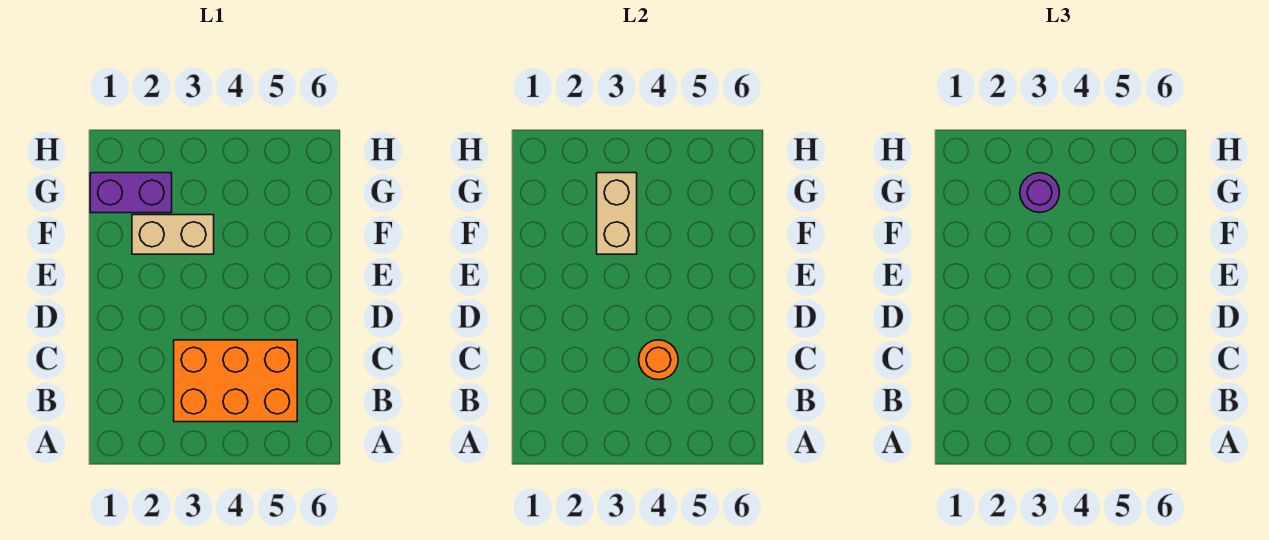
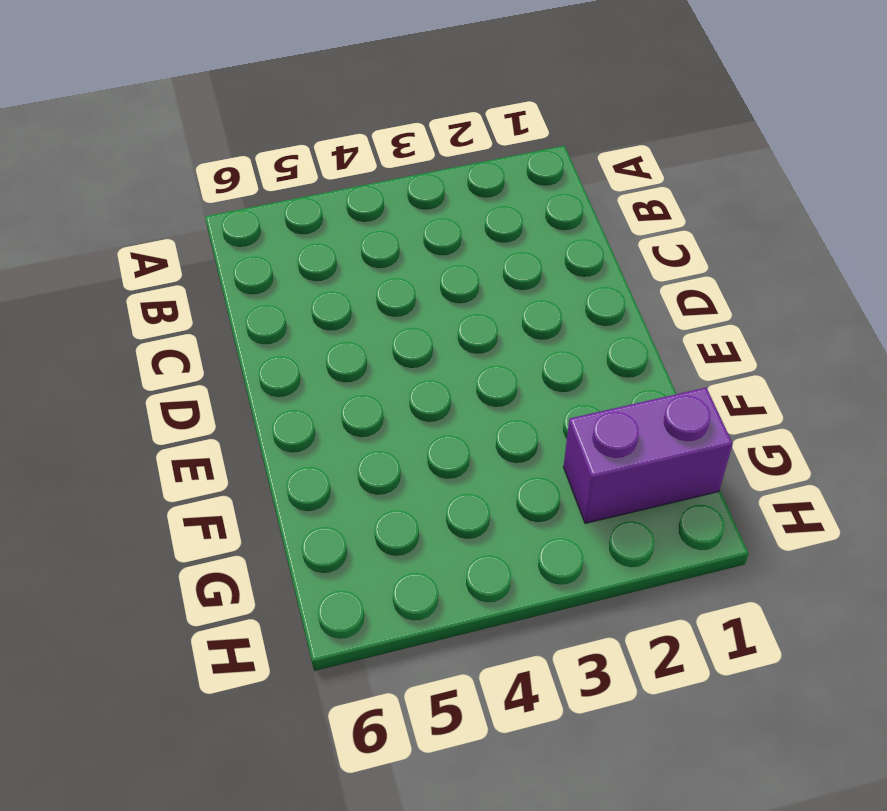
none -> orange brick B3:C5 level 1
none -> tan brick F2:F3 level 1

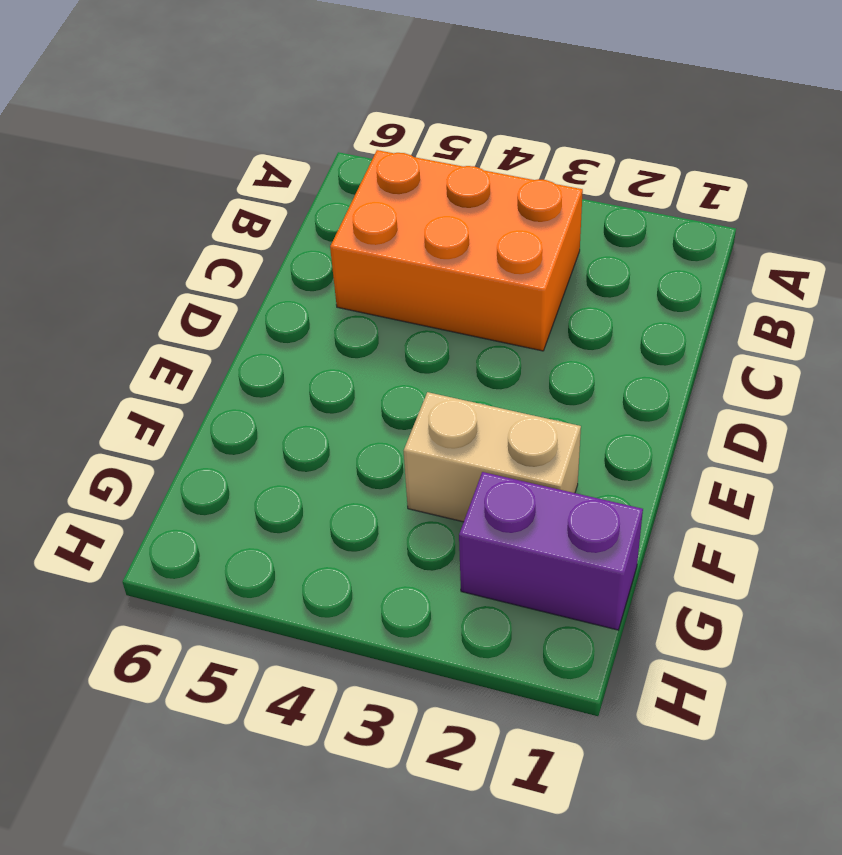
none -> orange round brick C4 level 2
none -> tan brick F3:G3 level 2

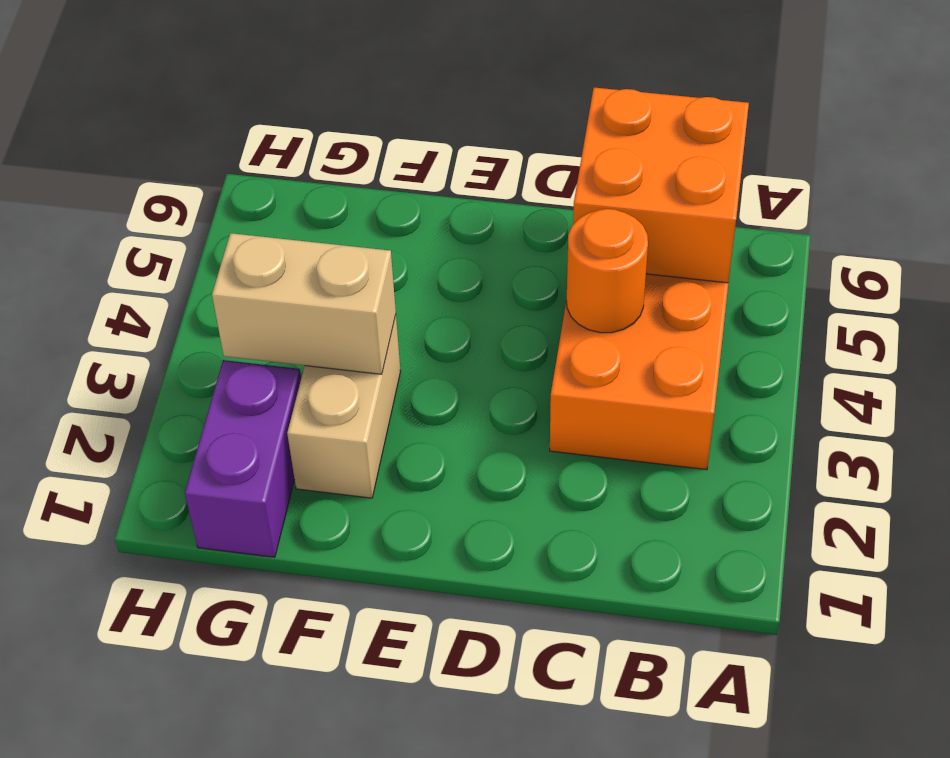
orange brick B5:C6 level 2 -> none
none -> purple round brick G3 level 3

